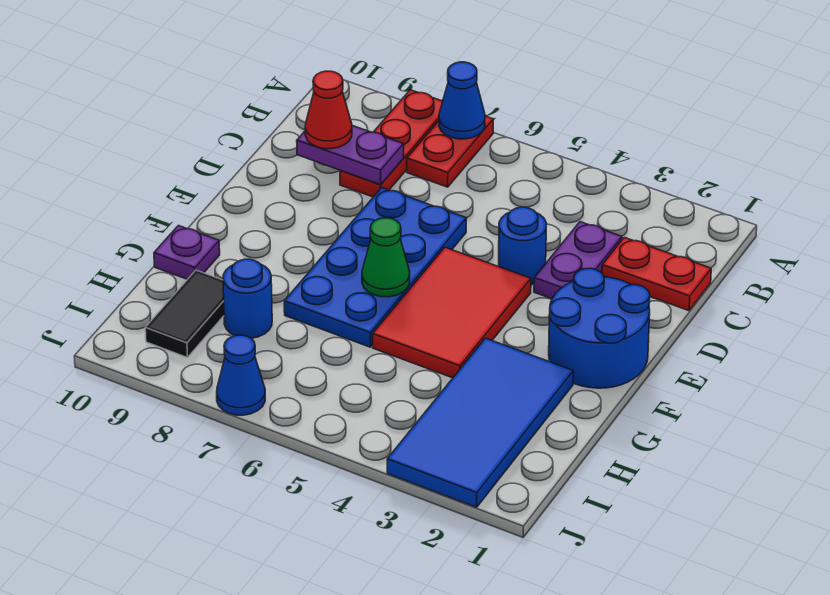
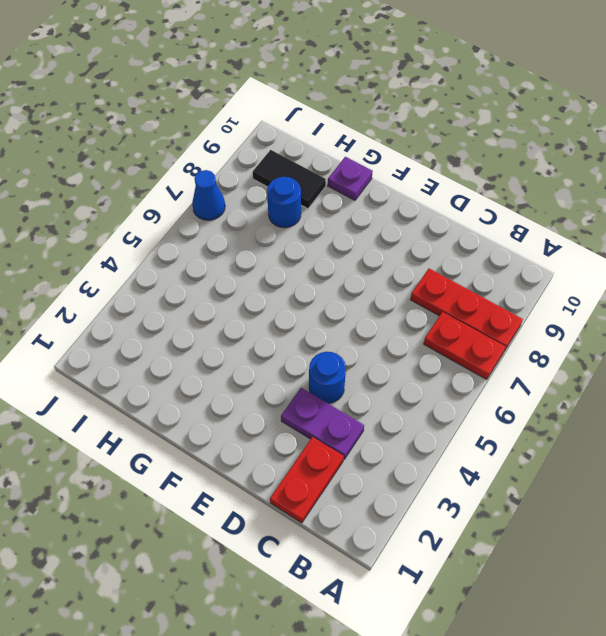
none -> blue plate D6:G7 level 1
none -> blue round brick E1:F2 level 1
none -> red tile E4:G5 level 1

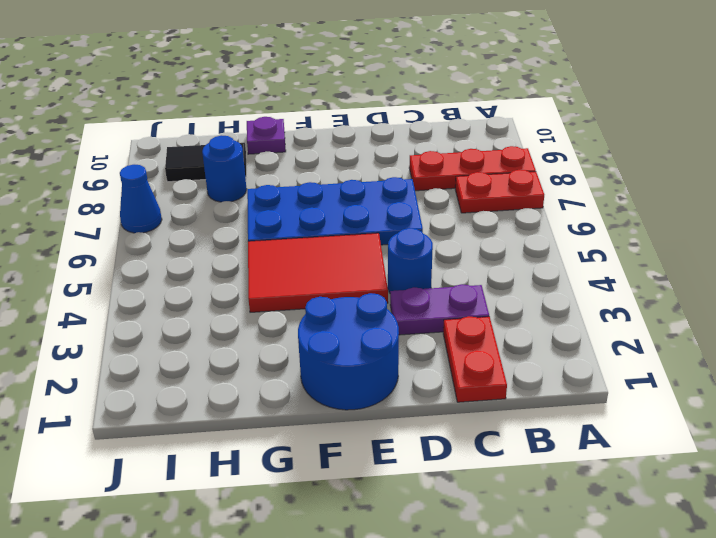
none -> blue tile G2:J3 level 1
none -> blue cone A7 level 2
none -> purple plate C8:C9 level 2

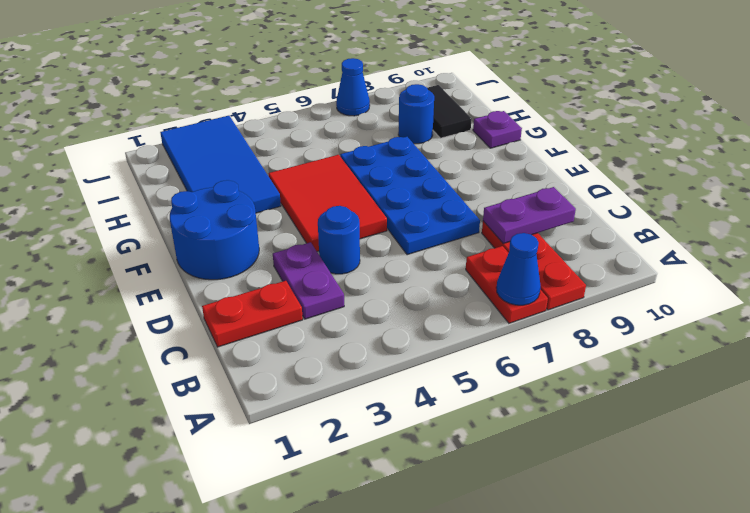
none -> green cone F6 level 2
none -> red cone C9 level 3

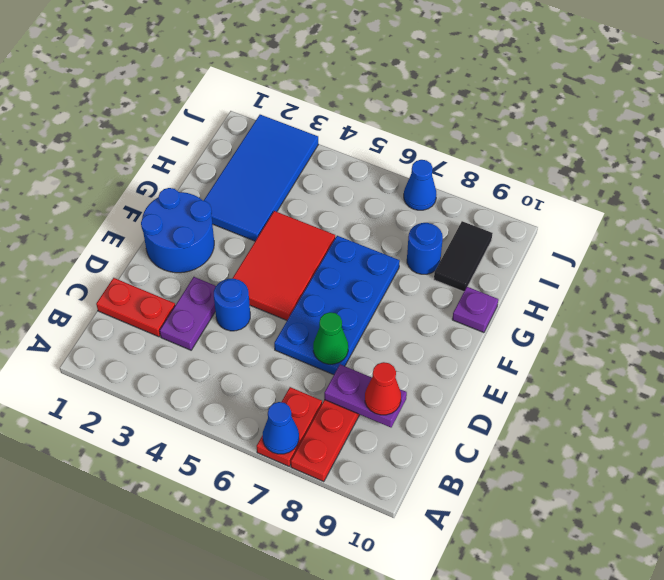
green cone D7 level 2 -> green cone F6 level 2

